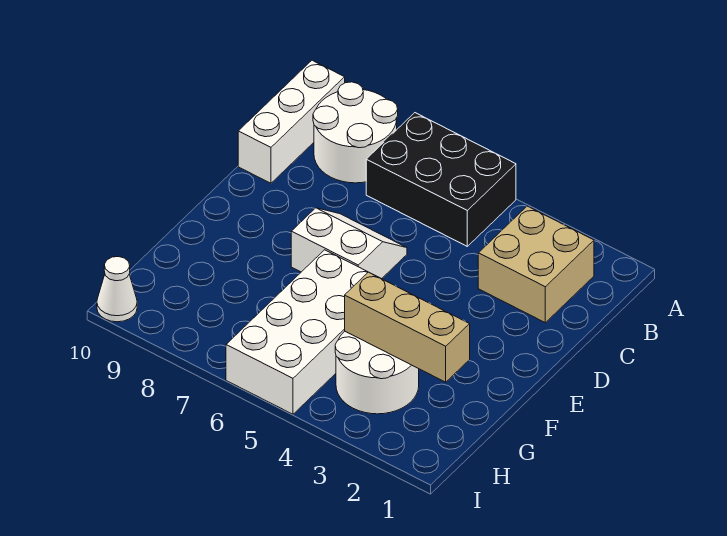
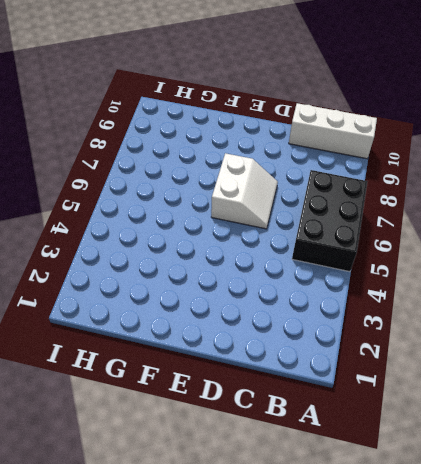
none -> white round brick A8:B9 level 1
none -> tan brick B2:C3 level 1

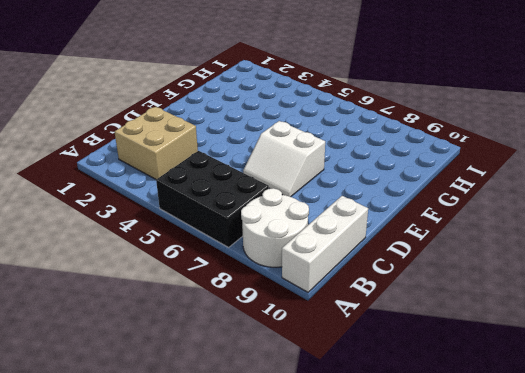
none -> white brick F5:I6 level 1
none -> white round brick G3:H4 level 1

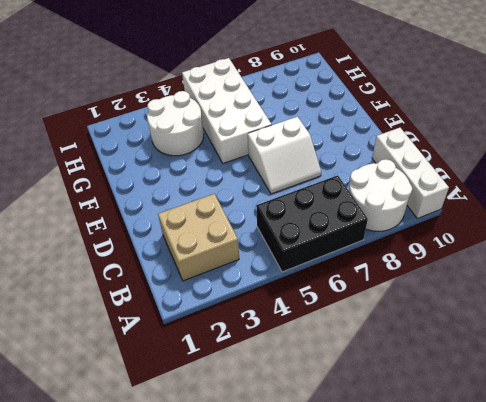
none -> white cone I10 level 1
none -> tan brick G2:G4 level 2

